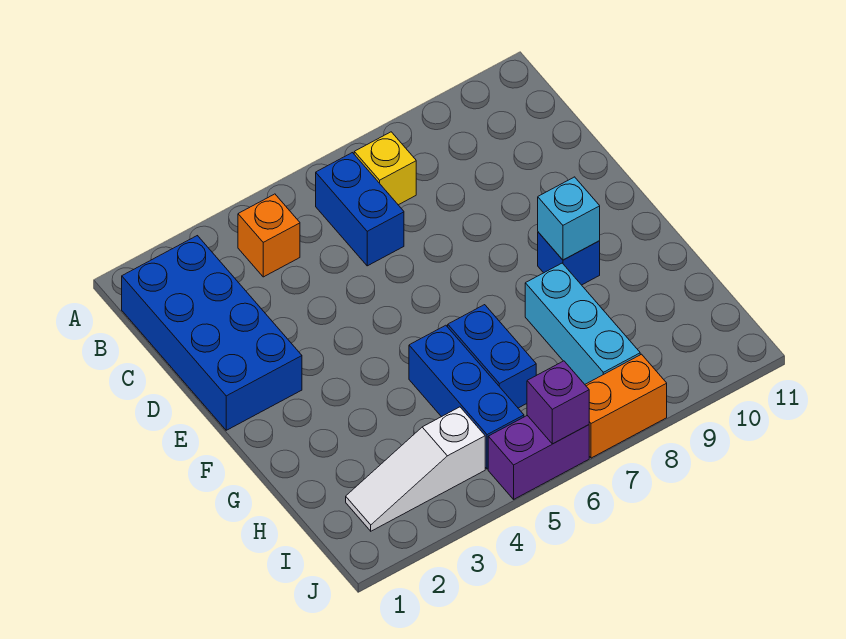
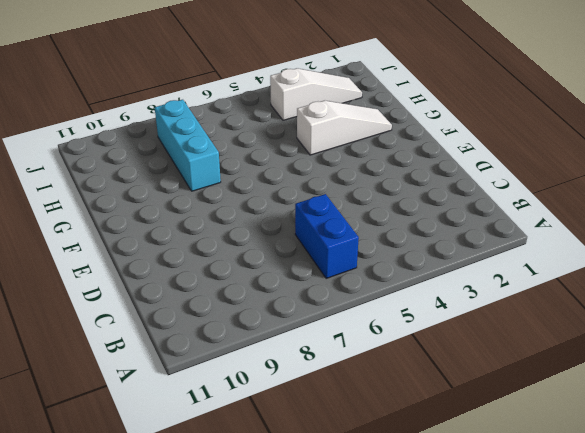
white slope G2:G4 level 1 top 4 -> none
none -> blue brick B1:E2 level 1
none -> orange brick B4 level 1
none -> yellow brick B7 level 1

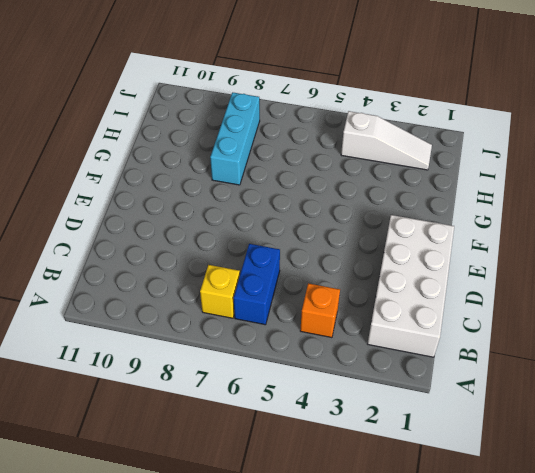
white brick B1:E2 level 1 -> blue brick B1:E2 level 1
none -> blue brick F9 level 1
none -> blue brick G5:I5 level 1
none -> blue brick G6:H6 level 1

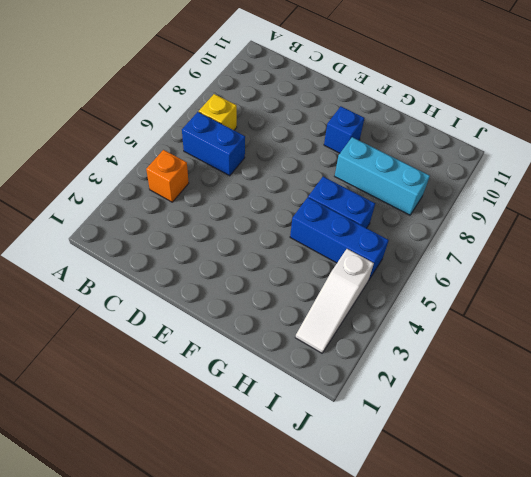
none -> blue brick B1:E2 level 1
none -> purple brick J5:J6 level 1
none -> orange brick J7:J8 level 1

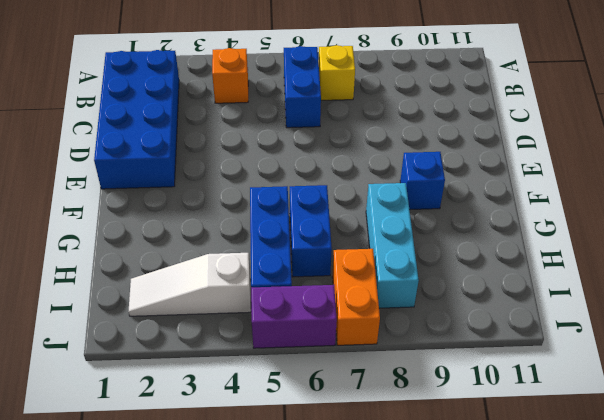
orange brick I7:J7 level 1 -> orange brick J7:J8 level 1
none -> cyan brick F9 level 2
none -> purple brick J6 level 2

